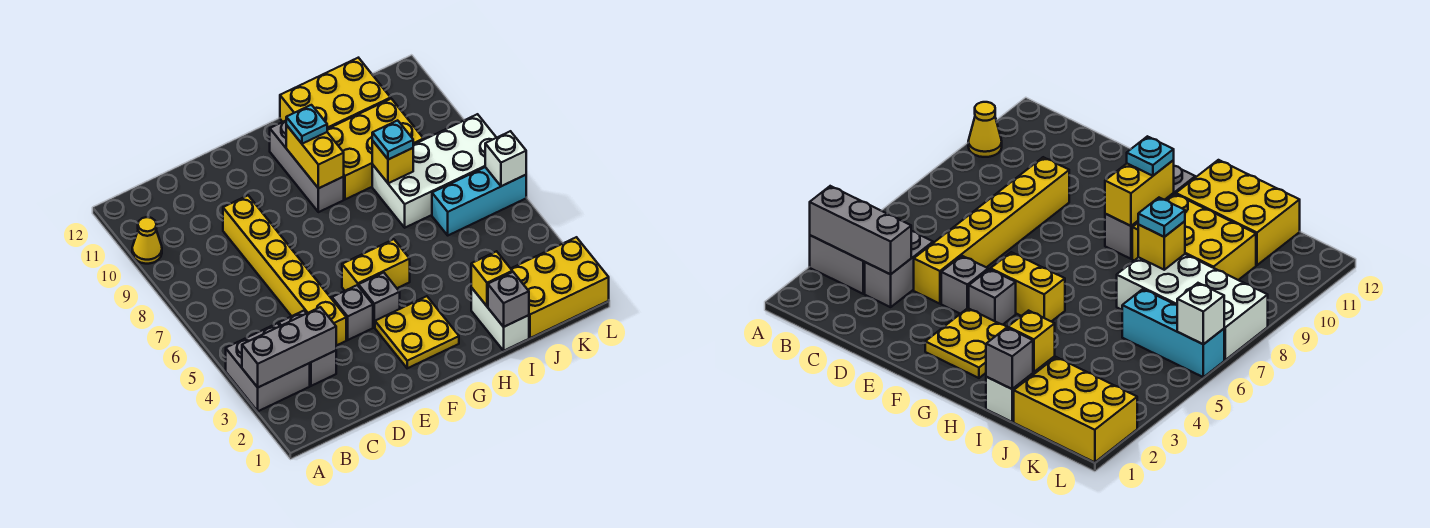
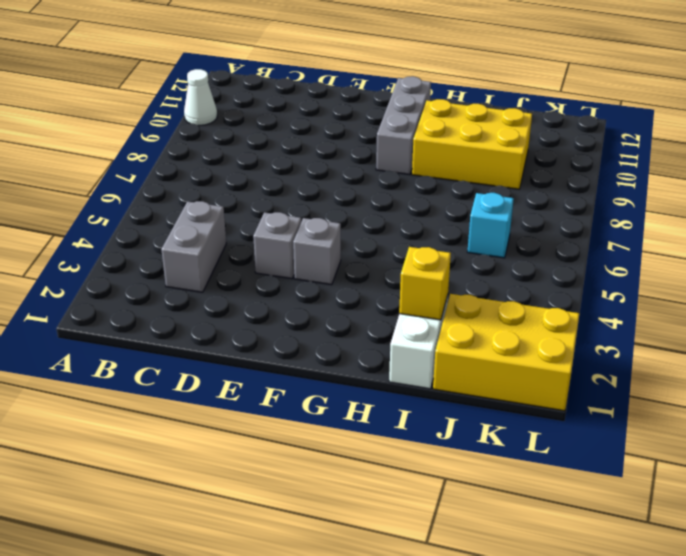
white cone A10 level 1 -> yellow cone A10 level 1
cyan brick J6 level 1 -> cyan brick J6:L6 level 1
none -> grey brick A3:B4 level 1
none -> yellow brick D4:D9 level 1
none -> yellow plate F2:G3 level 1

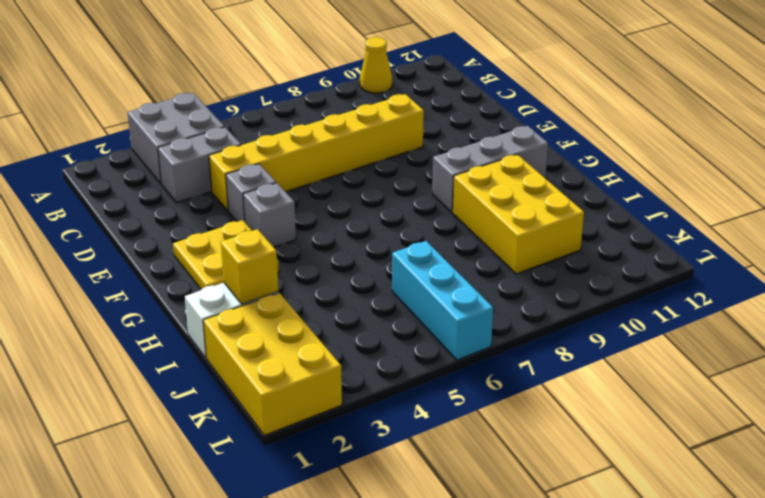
none -> yellow brick F5:G5 level 1
none -> yellow brick H11:J12 level 1
none -> white brick I7:L8 level 1

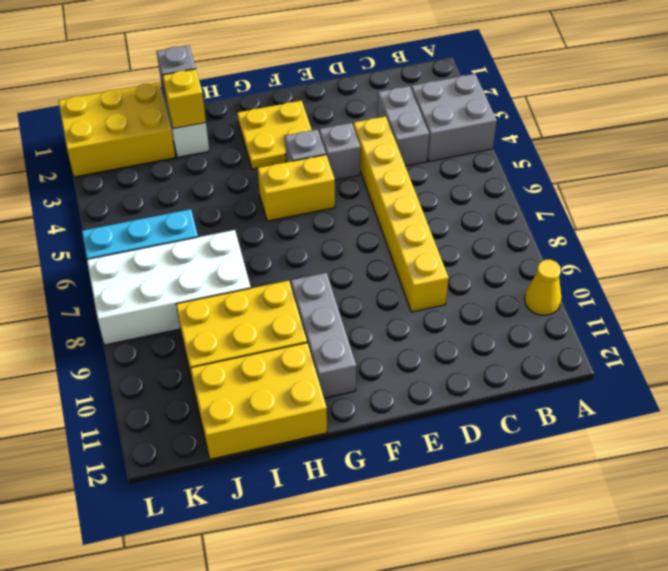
none -> grey brick A3:C3 level 2
none -> yellow brick G9:G10 level 2
none -> yellow brick I8 level 2

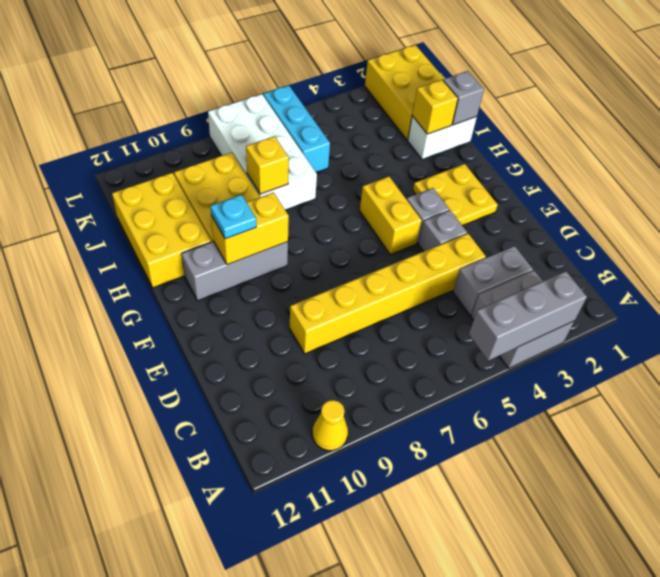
grey brick A3:A5 level 2 -> grey brick A3:C3 level 2
none -> white brick L6 level 2
none -> cyan plate I8 level 3

